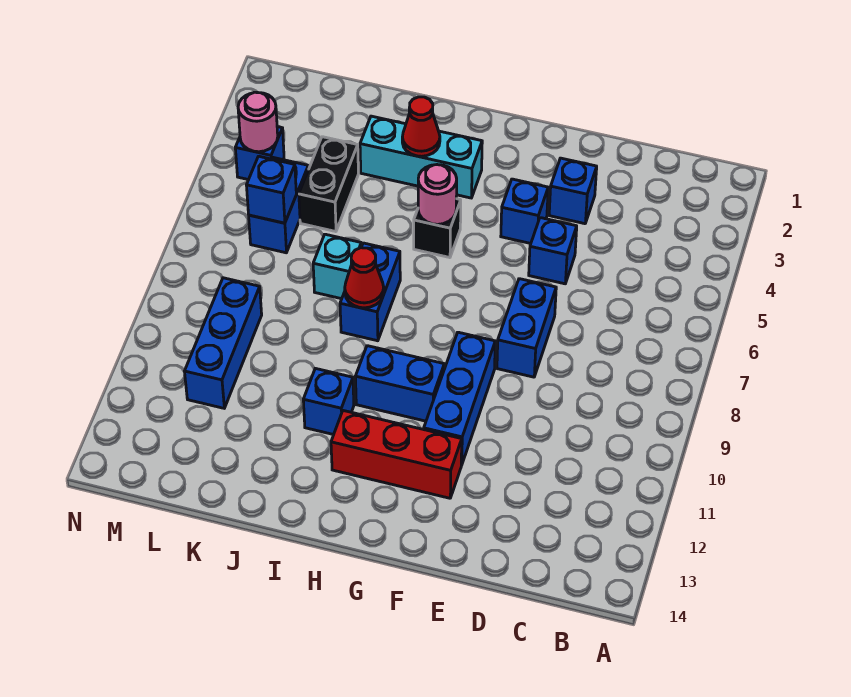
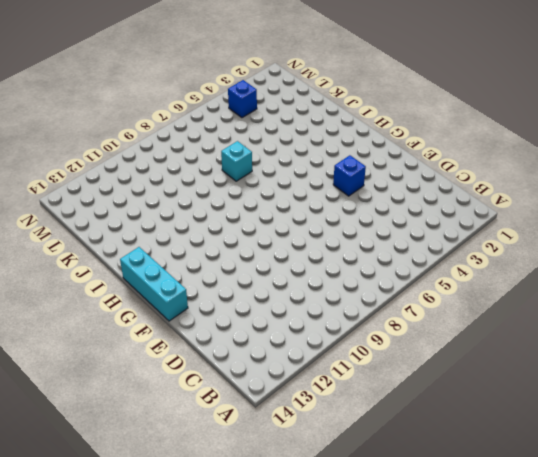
cyan brick F14:H14 level 1 -> cyan brick H3:J3 level 1
none -> blue brick E3 level 1
none -> blue brick E5 level 1
none -> blue brick E7:E8 level 1

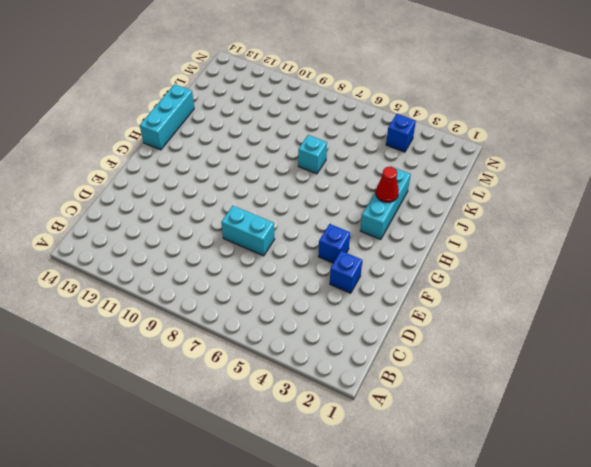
cyan brick E7:E8 level 1 -> blue brick E7:E8 level 1
cyan brick H14:J14 level 1 -> none
none -> blue brick E5 level 1
none -> blue brick F9:F11 level 1
none -> red brick F12:H12 level 1

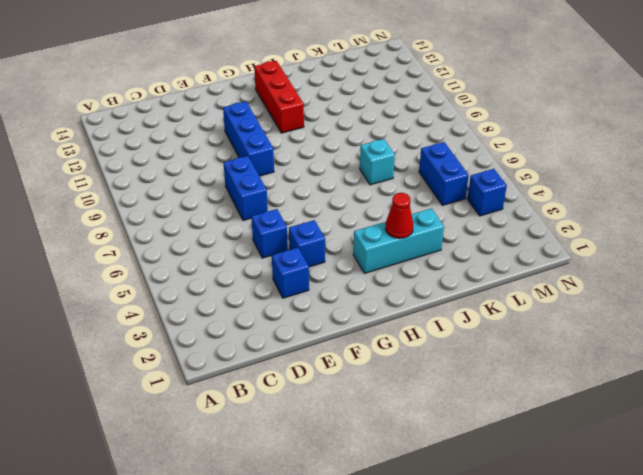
red brick H11:H13 level 1 -> red brick F12:H12 level 1
none -> blue brick G10:H10 level 1
none -> black brick H5 level 1
none -> blue brick I7:I8 level 1

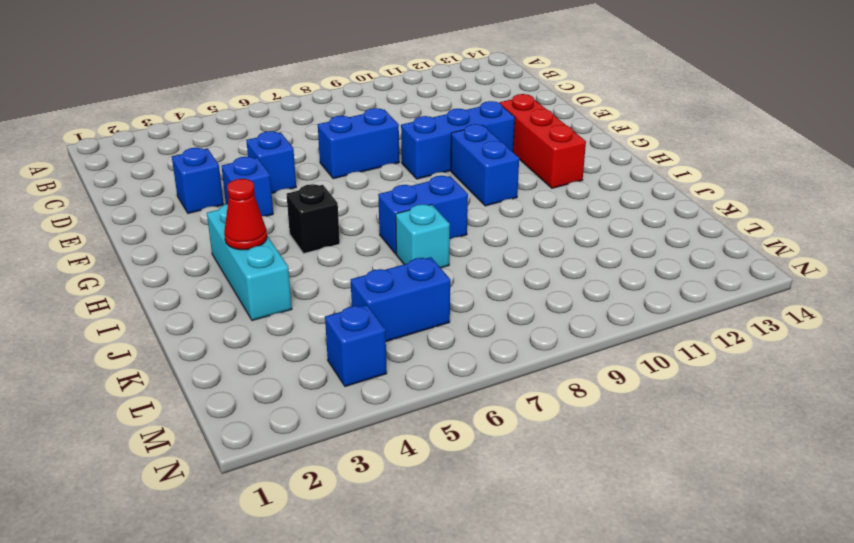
none -> blue brick I11 level 1
none -> black brick K4:K5 level 1
none -> blue brick L9:L11 level 1

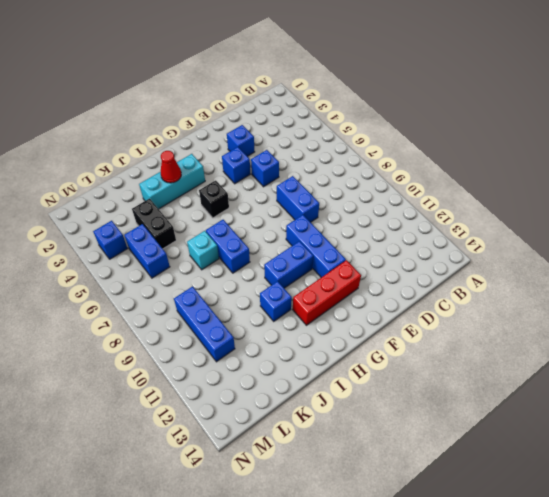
none -> pink round brick H5 level 2
none -> red cone I8 level 2
none -> blue brick L6 level 2

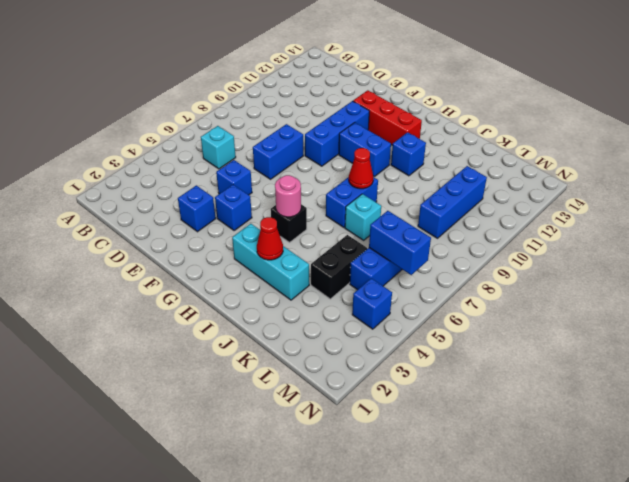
cyan brick C6 level 1 -> none
blue brick L6:M6 level 2 -> blue brick L6 level 2
none -> pink round brick M4 level 2

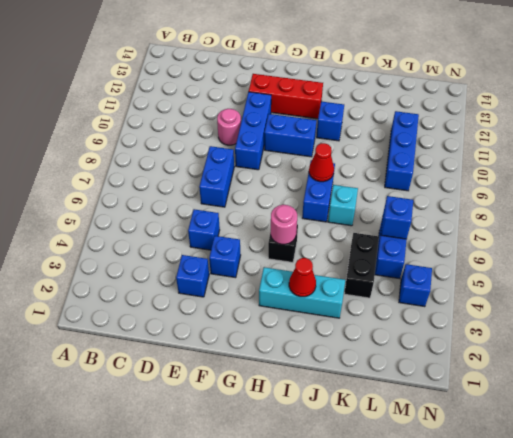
pink round brick E10 level 1 -> pink round brick M4 level 2

